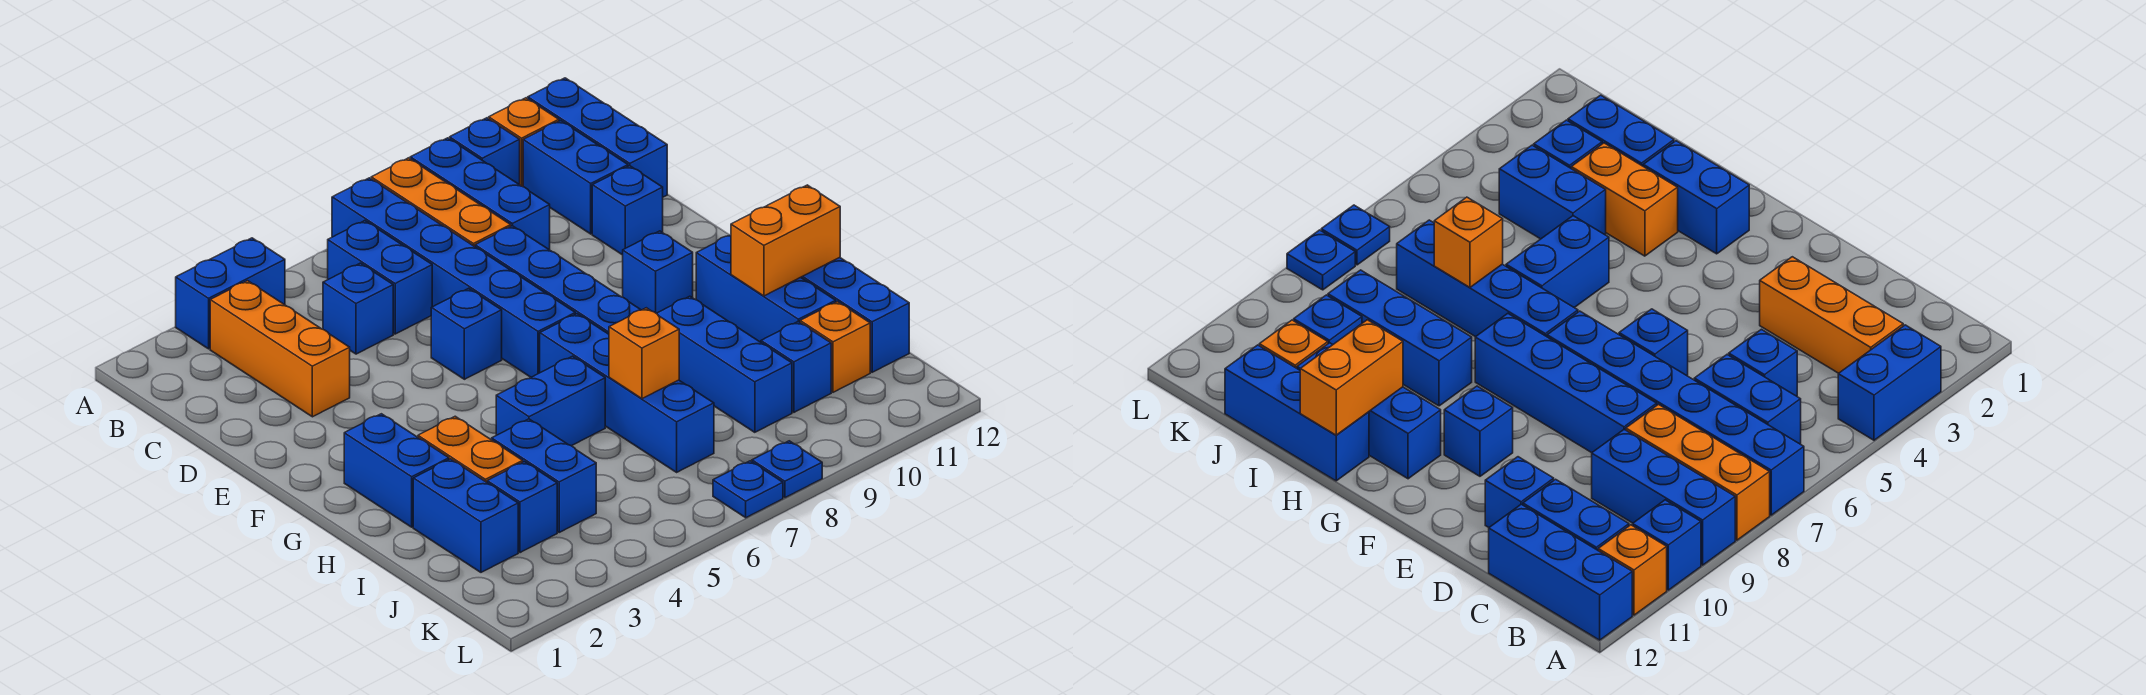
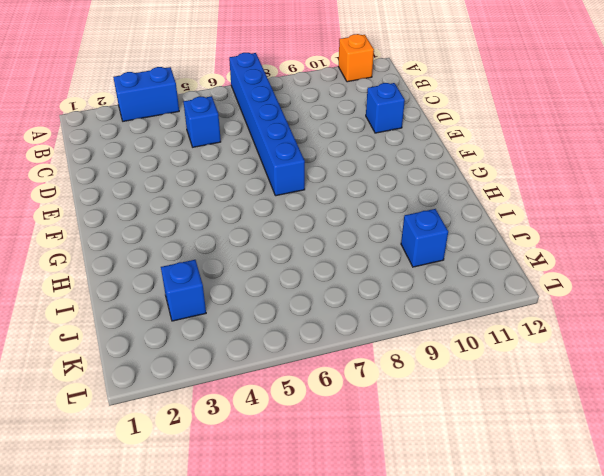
none -> orange brick A8:C8 level 1
none -> blue brick A9:C9 level 1
none -> blue brick A10 level 1
none -> blue brick A12:C12 level 1

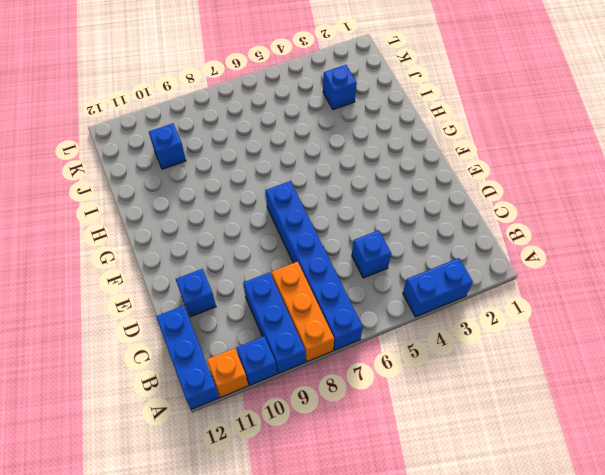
none -> orange brick B3:D3 level 1
none -> blue brick B6:C6 level 1
none -> blue brick B11:C11 level 1
none -> blue brick D8:G8 level 1

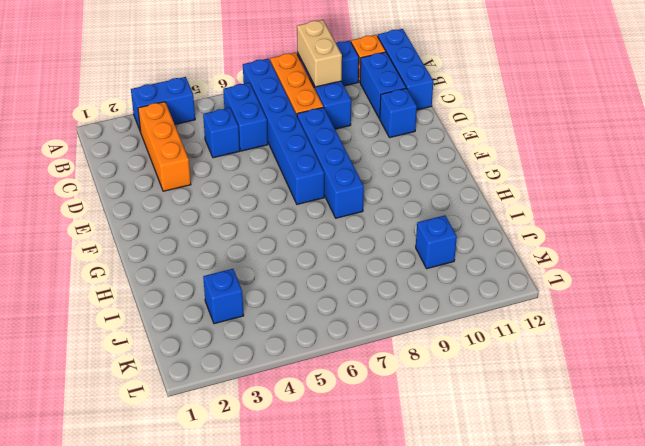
tan brick A9:B9 level 2 -> none
none -> blue brick E6 level 1
none -> blue brick F10 level 1
none -> blue brick G2:H2 level 1
none -> blue brick G7:J7 level 1

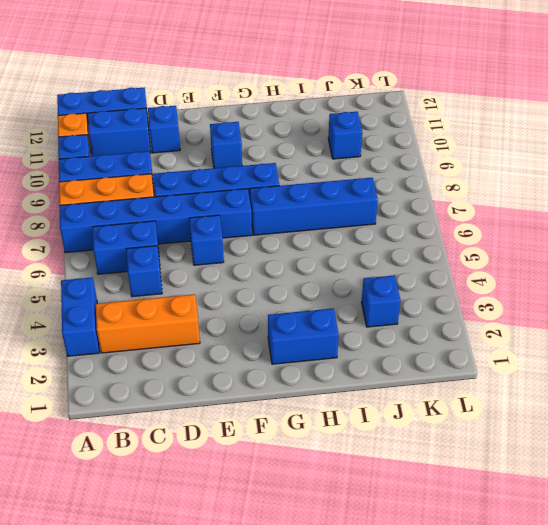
none -> blue brick G11:I11 level 1
none -> orange brick H3:I3 level 1
none -> blue brick H5:H6 level 1
none -> blue brick H9:J9 level 1

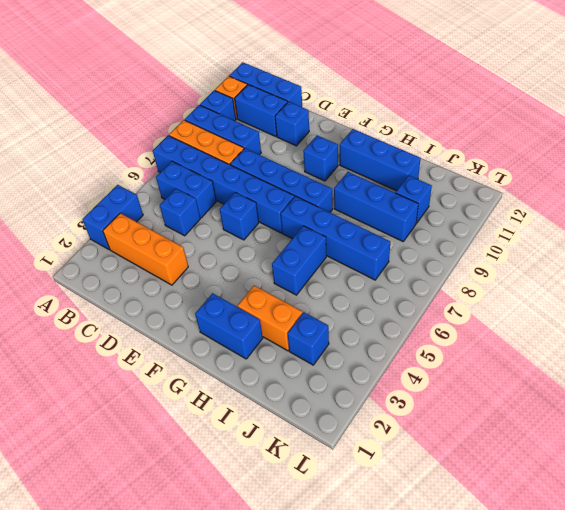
none -> blue brick H12:J12 level 1
none -> blue brick I2:J2 level 1
none -> blue brick I4:J4 level 1
none -> orange brick J11 level 1

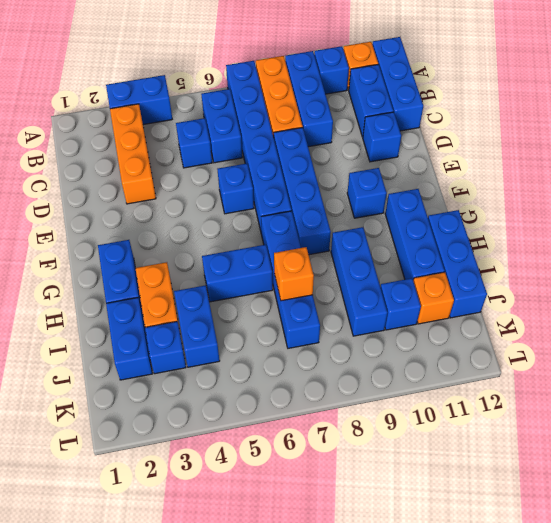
none -> blue plate L7 level 1
none -> blue plate L8 level 1
none -> orange brick H11:H12 level 2

